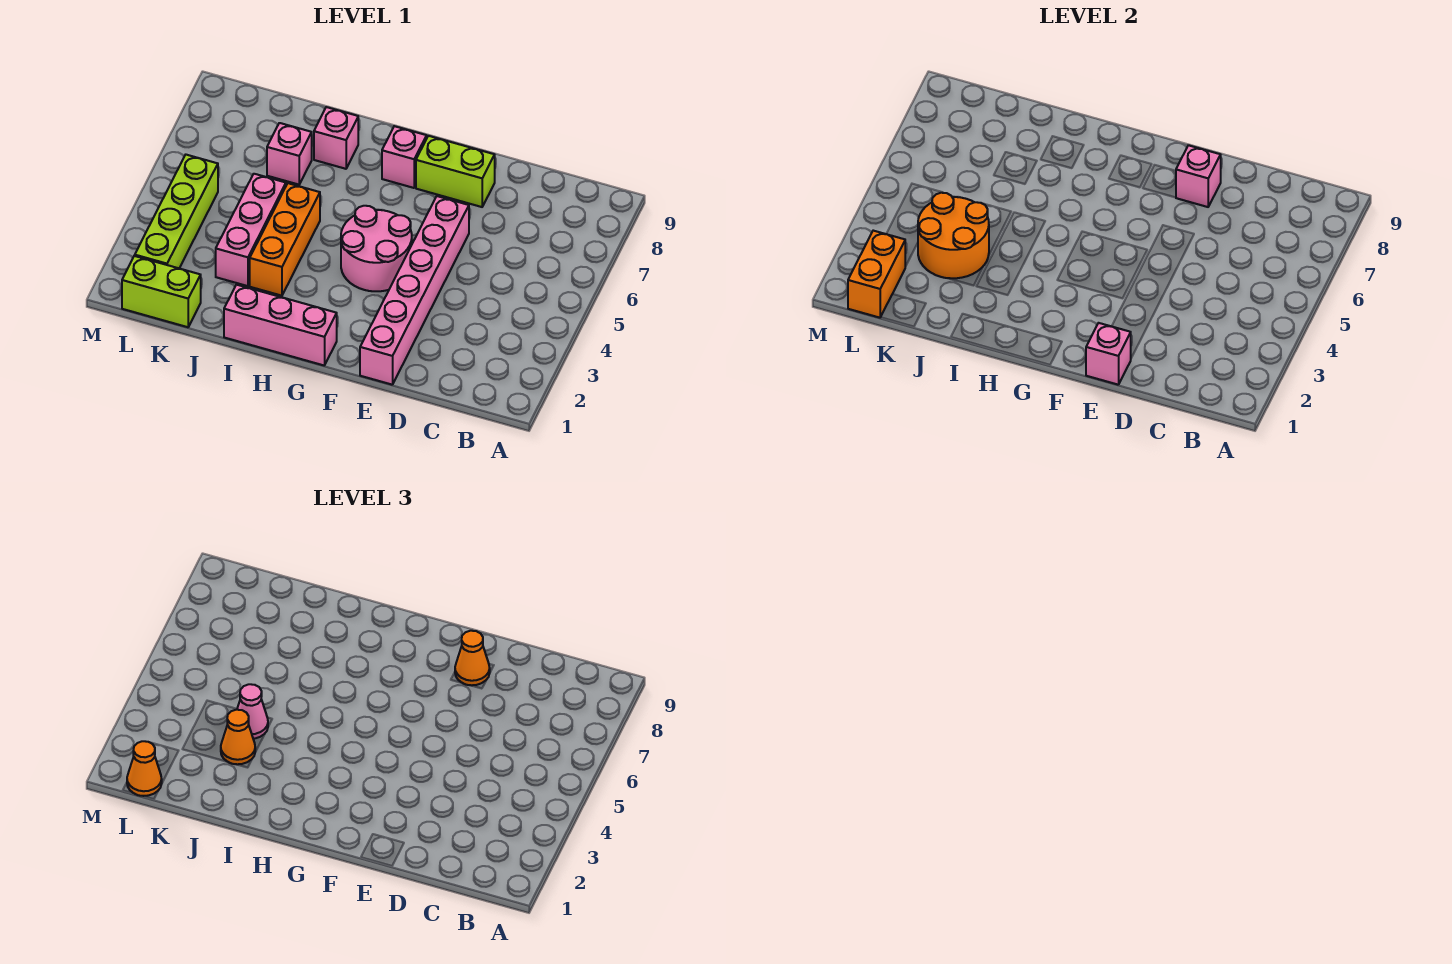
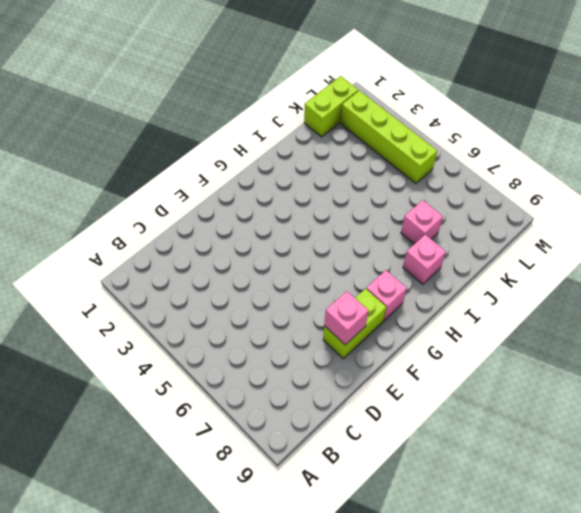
none -> pink brick E1:E6 level 1
none -> pink round brick F4:G5 level 1
none -> pink brick G1:I1 level 1

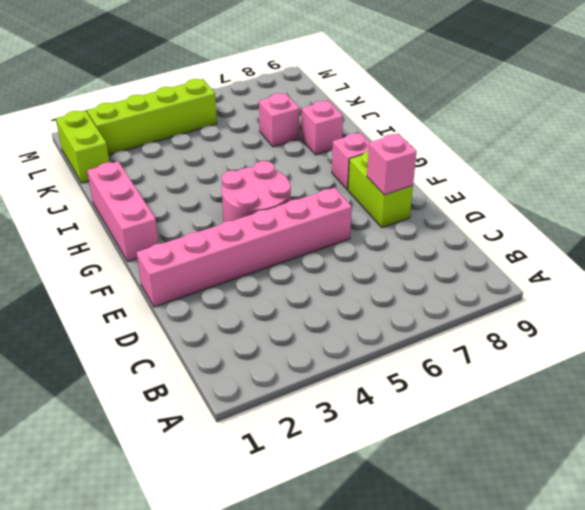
none -> orange brick I3:I5 level 1
none -> pink brick J3:J5 level 1
none -> pink brick E1 level 2

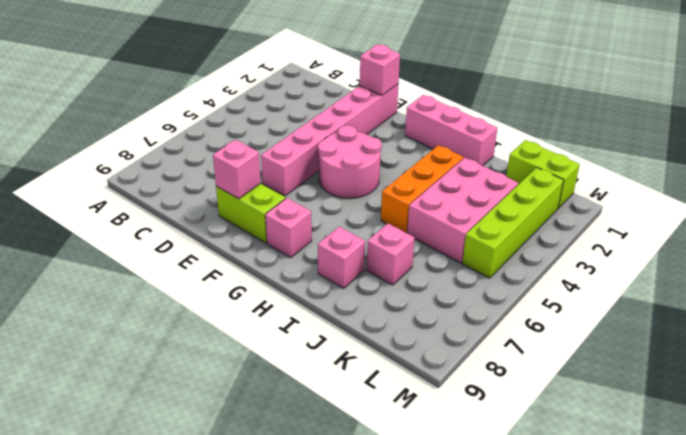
pink brick J3:K5 level 1 -> pink brick J3:J5 level 1
none -> orange round brick J3:K4 level 2
none -> orange brick L1:L2 level 2
none -> orange cone E8 level 3

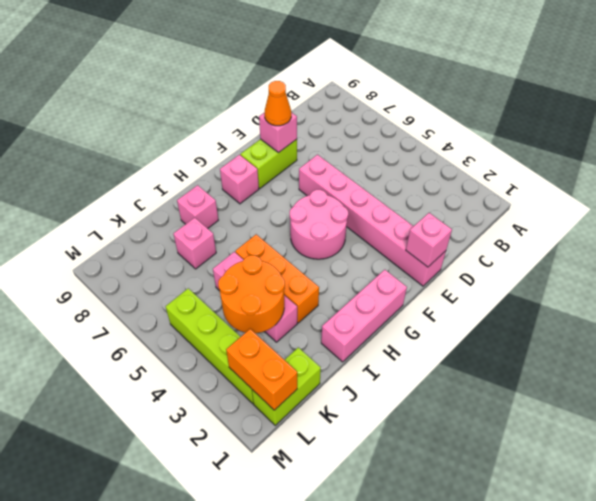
none -> orange cone J3 level 3
none -> pink cone J4 level 3
none -> orange cone L1 level 3

